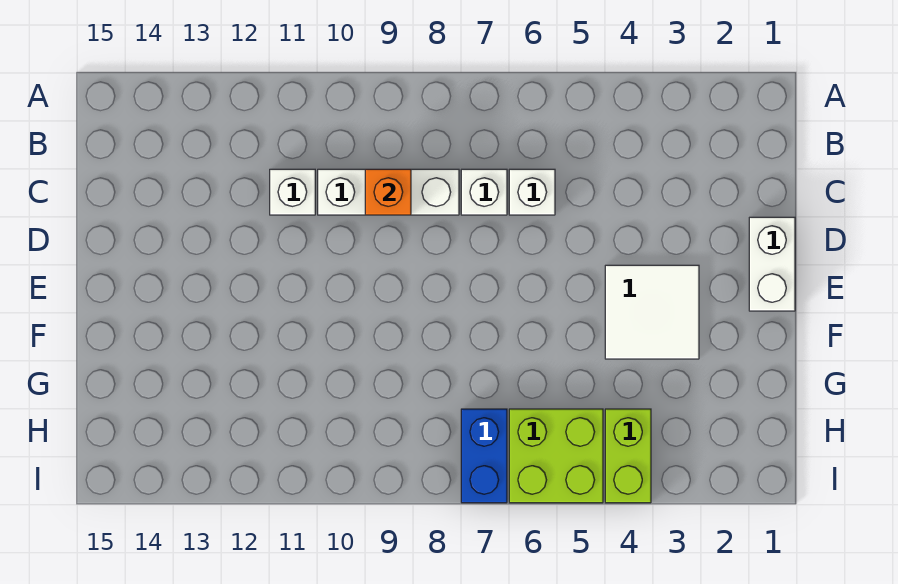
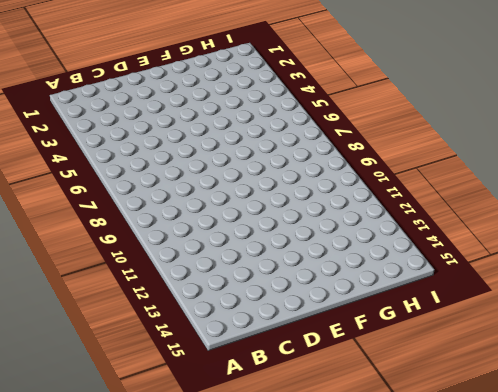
none -> white brick C6 level 1
none -> white brick C7 level 1

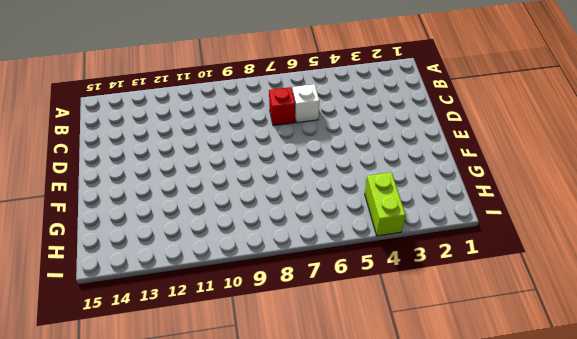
red brick C7 level 1 -> white brick C7 level 1
none -> white brick C8:C10 level 1
none -> white brick C11 level 1

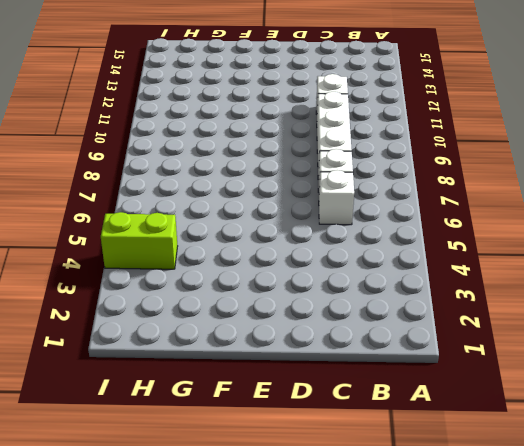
none -> white brick D1:E1 level 1
none -> white tile E3:F4 level 1

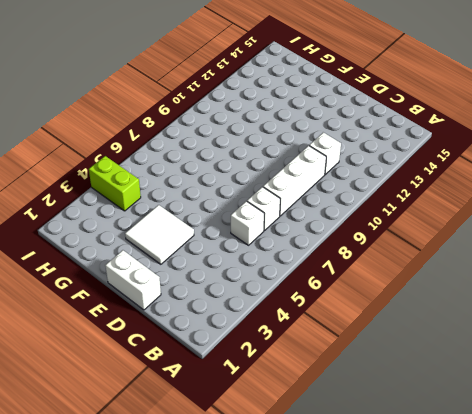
none -> lime brick H5:I6 level 1
none -> blue brick H7:I7 level 1

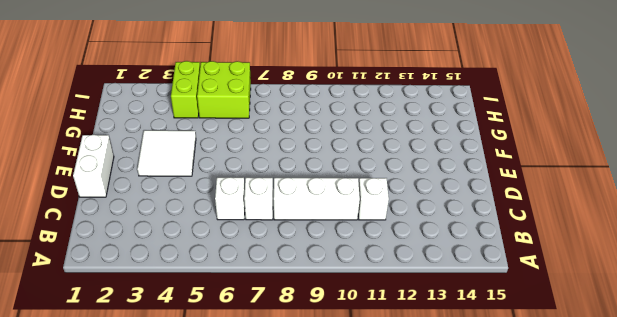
none -> blue brick H7:I7 level 1
none -> orange brick C9 level 2

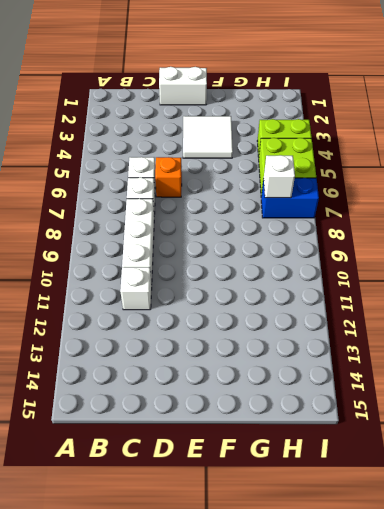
orange brick D6 level 1 -> orange brick C9 level 2
white brick H7 level 2 -> none

